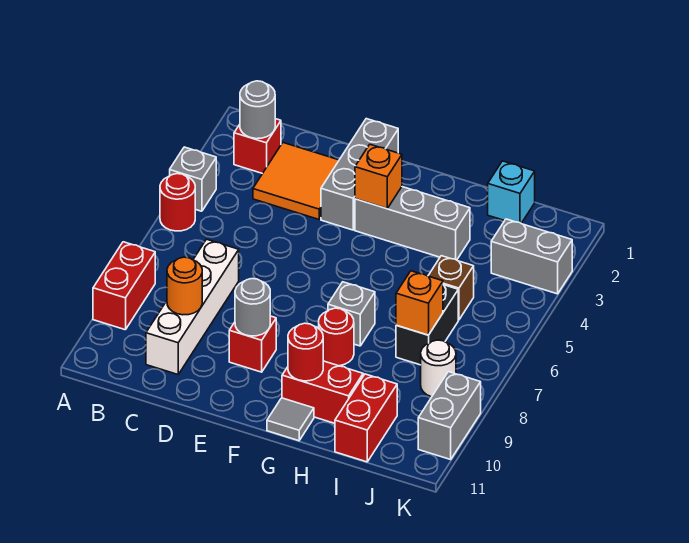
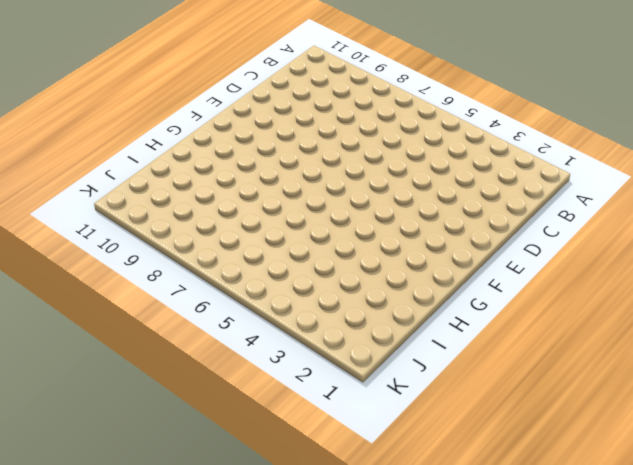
none -> grey brick A4 level 1
none -> red round brick A5 level 1
none -> red brick A8:A9 level 1

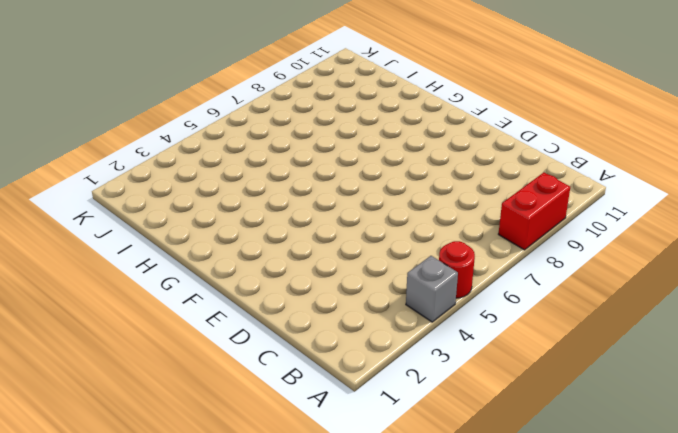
none -> red brick B2 level 1
none -> orange tile C2:D3 level 1
none -> white brick C7:C10 level 1

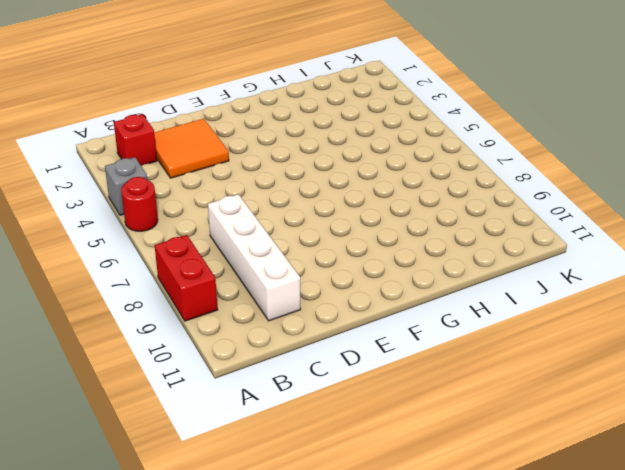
none -> grey brick E1:E3 level 1
none -> red brick E9 level 1
none -> grey brick F3:H3 level 1

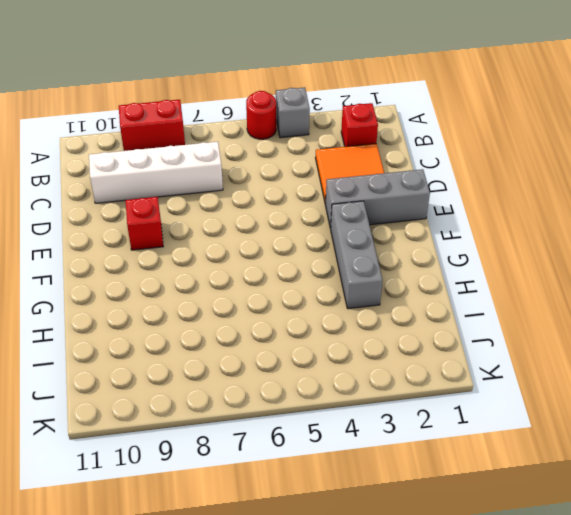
none -> grey brick G7 level 1
none -> red round brick G8 level 1
none -> red brick G10:H10 level 1

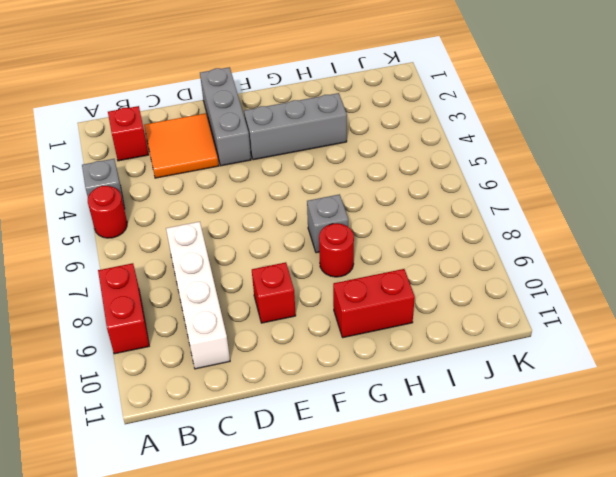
none -> grey tile G11 level 1
none -> cyan brick I1 level 1
none -> brown brick I5 level 1

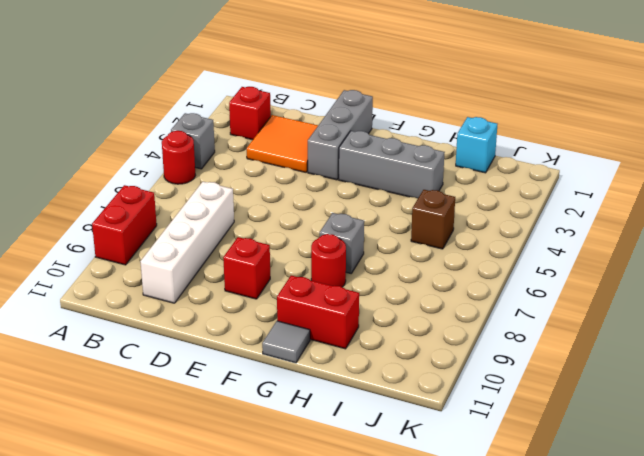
none -> black brick I6:I7 level 1
none -> red brick I10:I11 level 1
none -> grey brick J3:K3 level 1

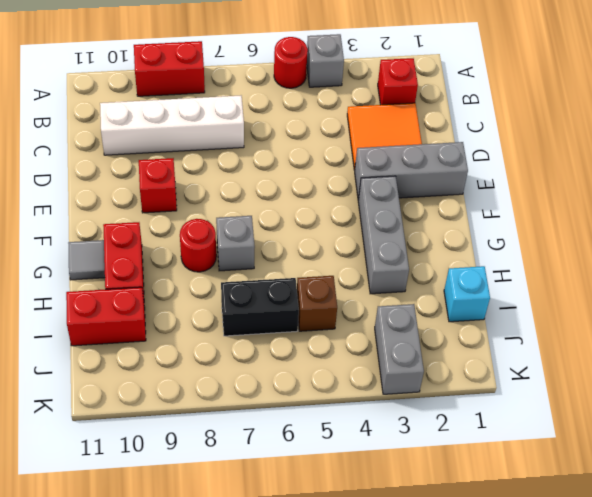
none -> white round brick J8 level 1
none -> grey brick K9:K10 level 1
none -> grey round brick B2 level 2

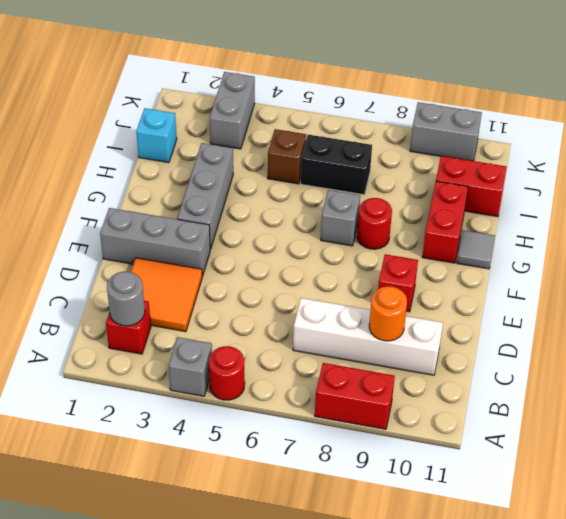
none -> white round brick J8 level 1
none -> grey round brick E9 level 2
none -> orange brick F3 level 2

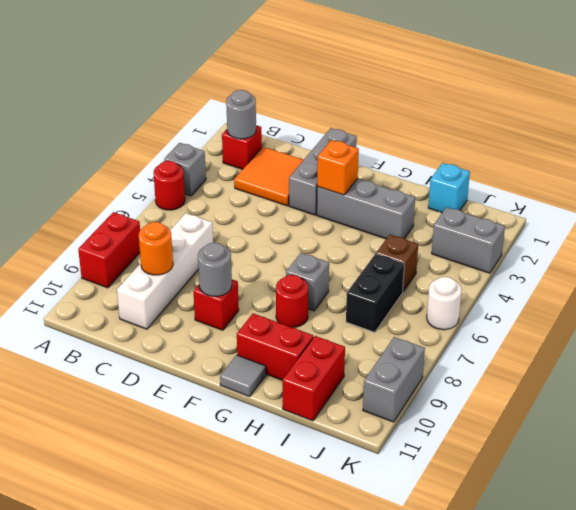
white round brick K6 level 1 -> white round brick J8 level 1
none -> red round brick G10 level 2
none -> orange brick I7 level 2

